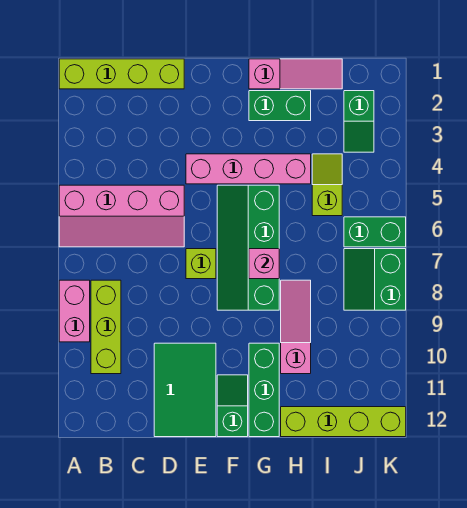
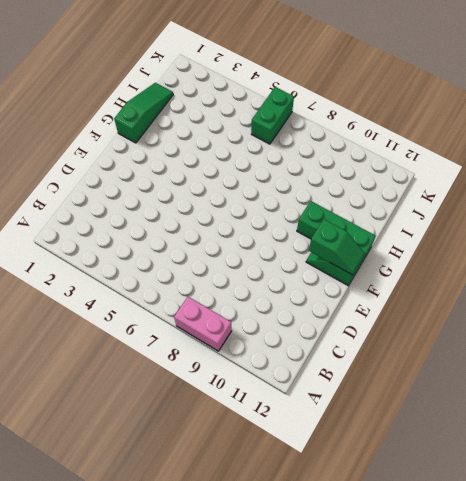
green slope F11:F12 level 2 top 11 -> green slope J2:J3 level 1 top 2
green slope G1:I1 level 1 top G -> pink slope G1:I1 level 1 top G
none -> lime brick A1:D1 level 1
none -> pink slope A5:D6 level 1 top 5
none -> lime brick B8:B10 level 1

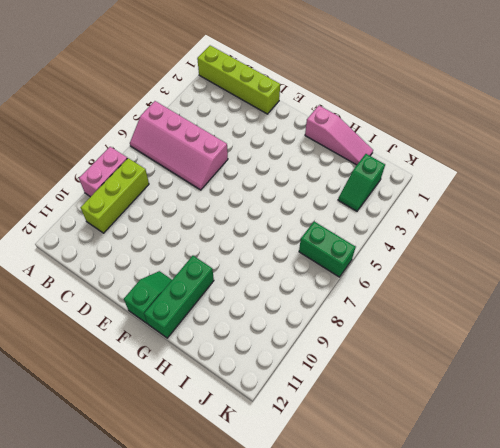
none -> green tile D10:E12 level 1
none -> pink brick E4:H4 level 1
none -> lime brick E7 level 1

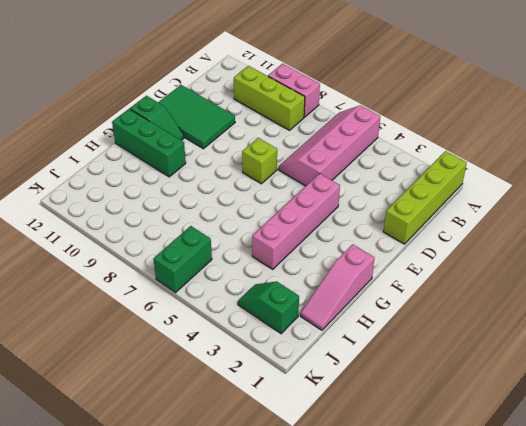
none -> green slope F5:G8 level 1 top G
none -> green brick G2:H2 level 1
none -> pink slope H8:H10 level 1 top 10

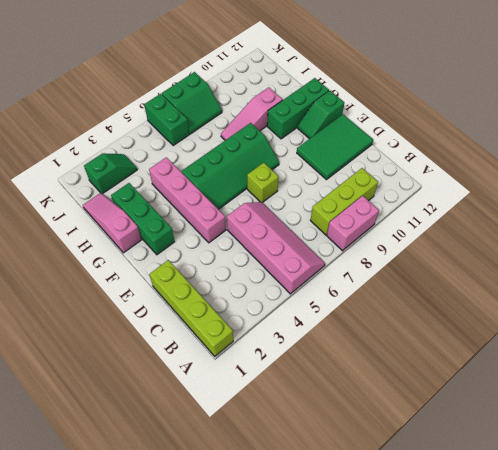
green brick F2:H2 level 1 -> green brick G2:H2 level 1
none -> lime brick H12:K12 level 1
none -> lime slope I4:I5 level 1 top 5
none -> pink brick G7 level 2

